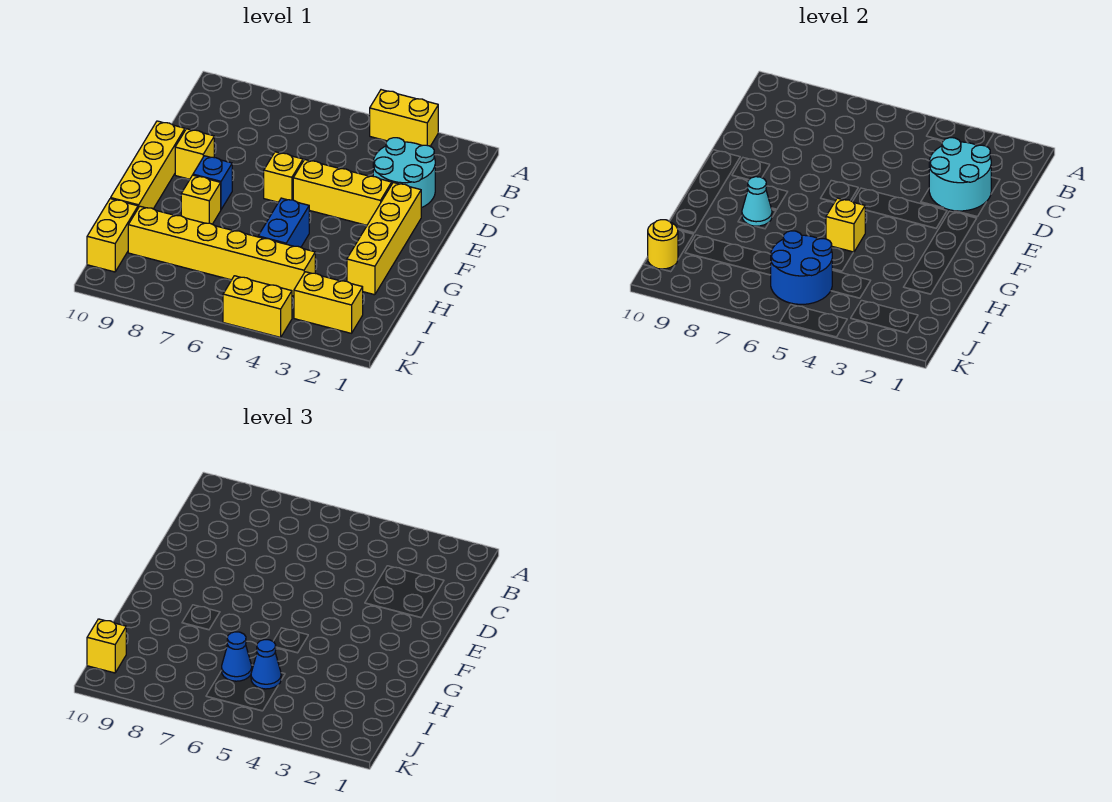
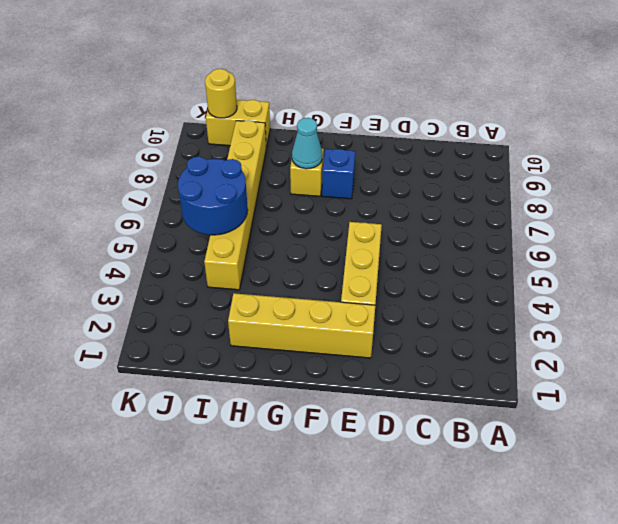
none -> yellow brick A3:A4 level 1
none -> cyan round brick C2:D3 level 1
none -> yellow brick E6 level 1

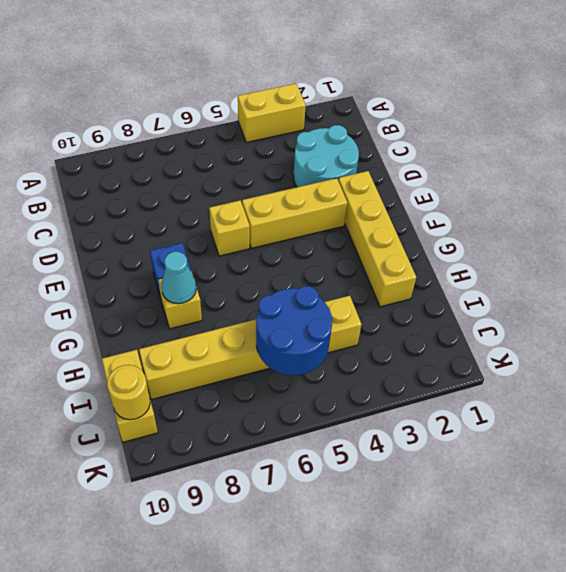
none -> yellow brick E9 level 1
none -> yellow brick E10:H10 level 1
none -> blue brick G5:H5 level 1

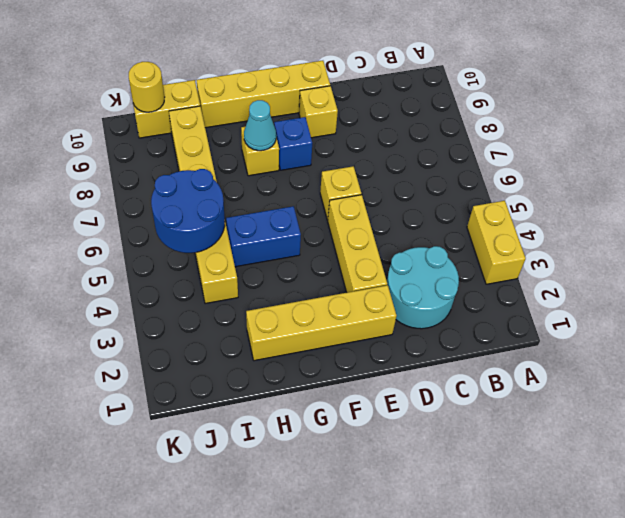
none -> yellow brick J2:J3 level 1
none -> yellow brick K4:K5 level 1
none -> cyan round brick C2:D3 level 2

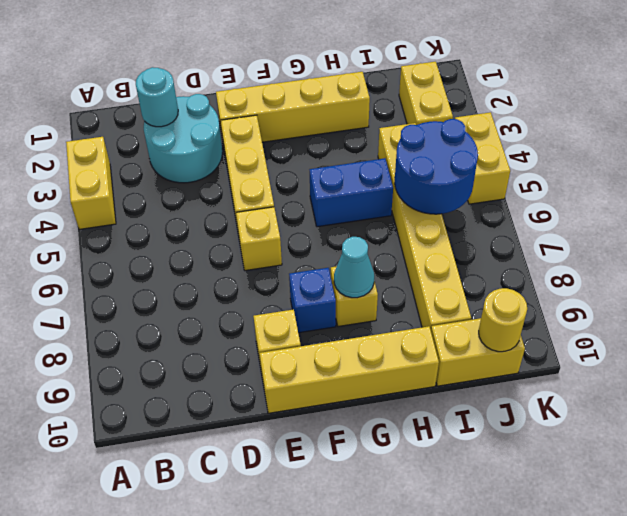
cyan round brick C2 level 2 -> cyan round brick C2:D3 level 2
none -> yellow brick G5 level 2
none -> blue cone I5 level 3
none -> blue cone I6 level 3

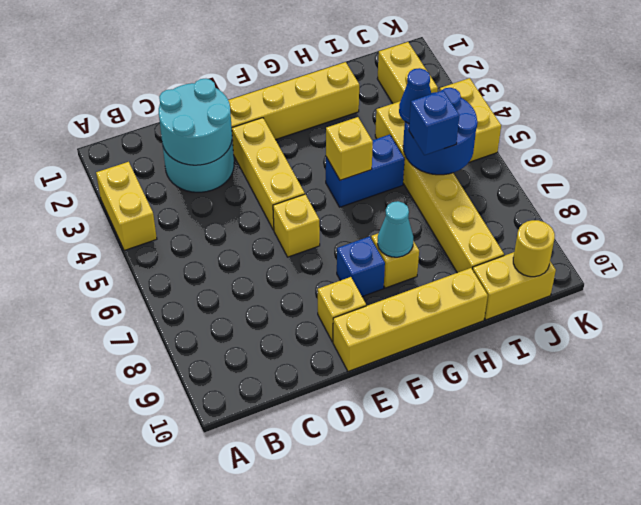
blue brick I6 level 3 -> blue cone I6 level 3
none -> yellow brick J10 level 3

